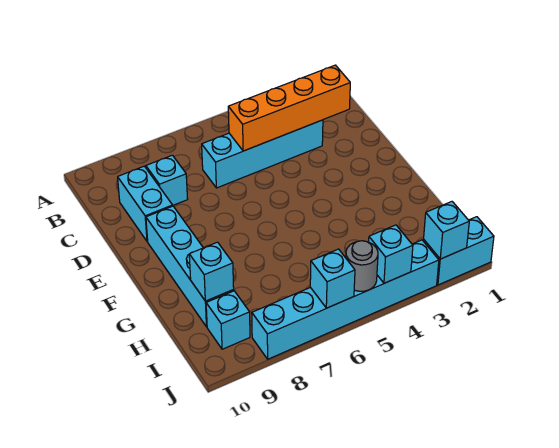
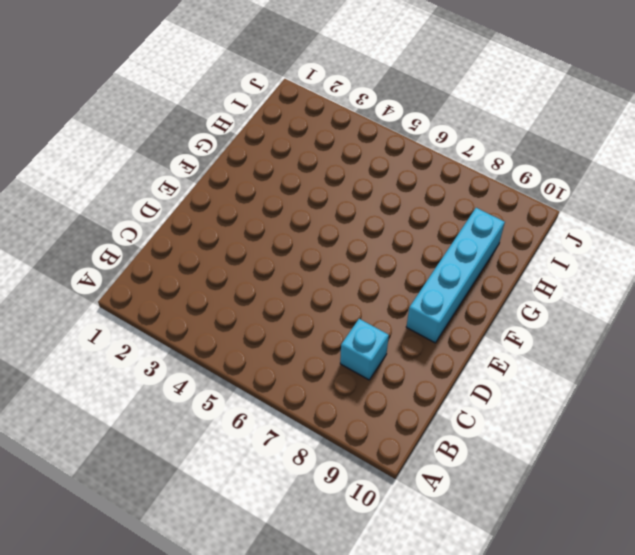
none -> cyan brick C3:C6 level 1
none -> cyan brick C9:D9 level 1
none -> cyan brick I9 level 1

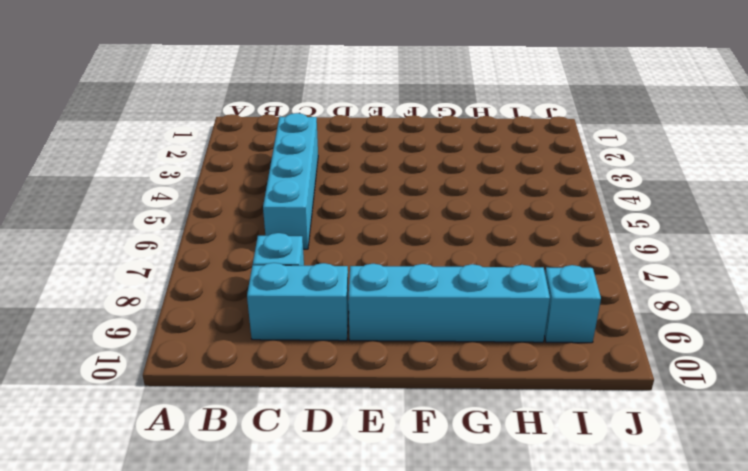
none -> cyan brick J1:J2 level 1
none -> cyan brick J3:J8 level 1
none -> orange brick C2:C5 level 2

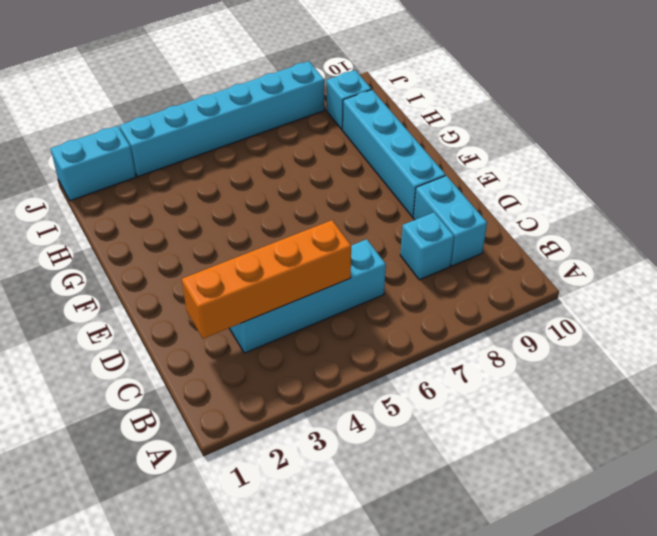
none -> cyan brick H9 level 2
none -> cyan brick J2 level 2
none -> cyan brick J4 level 2

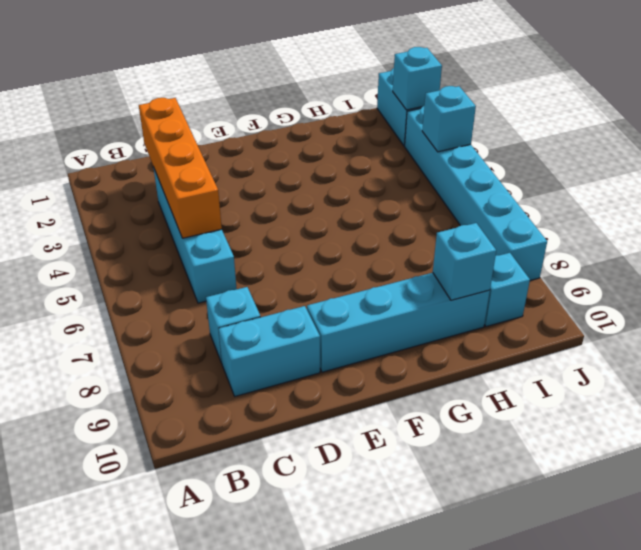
none -> grey round brick J5 level 2
none -> cyan brick J6 level 2

